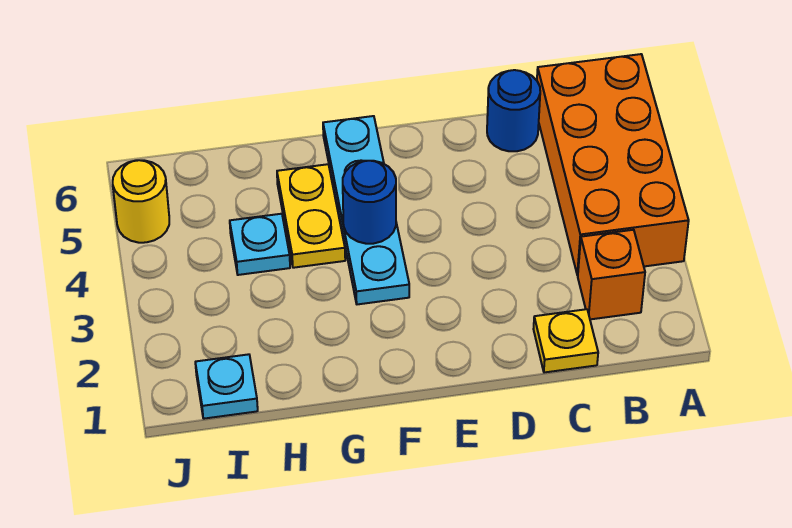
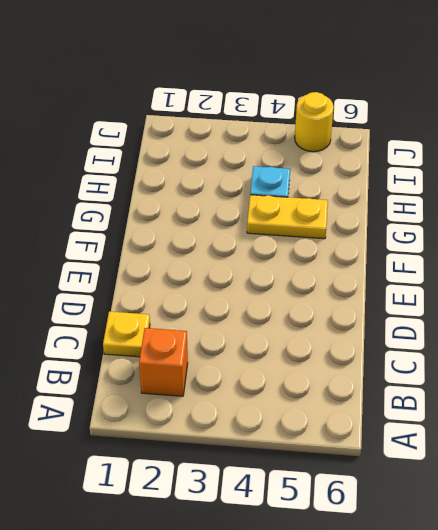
none -> orange brick A3:B6 level 1
none -> blue round brick C6 level 1

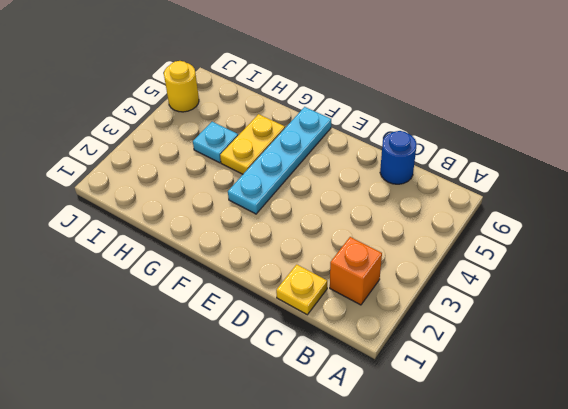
none -> orange brick A3:B6 level 1
none -> cyan plate I1 level 1

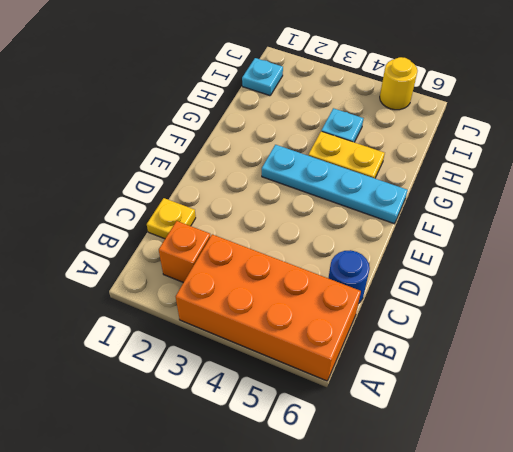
none -> blue round brick F4 level 2

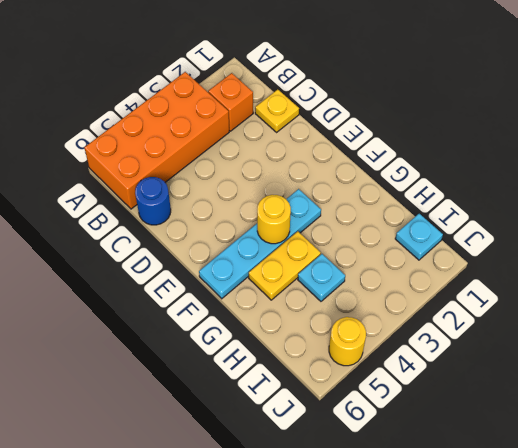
yellow round brick F4 level 2 -> blue round brick F4 level 2

